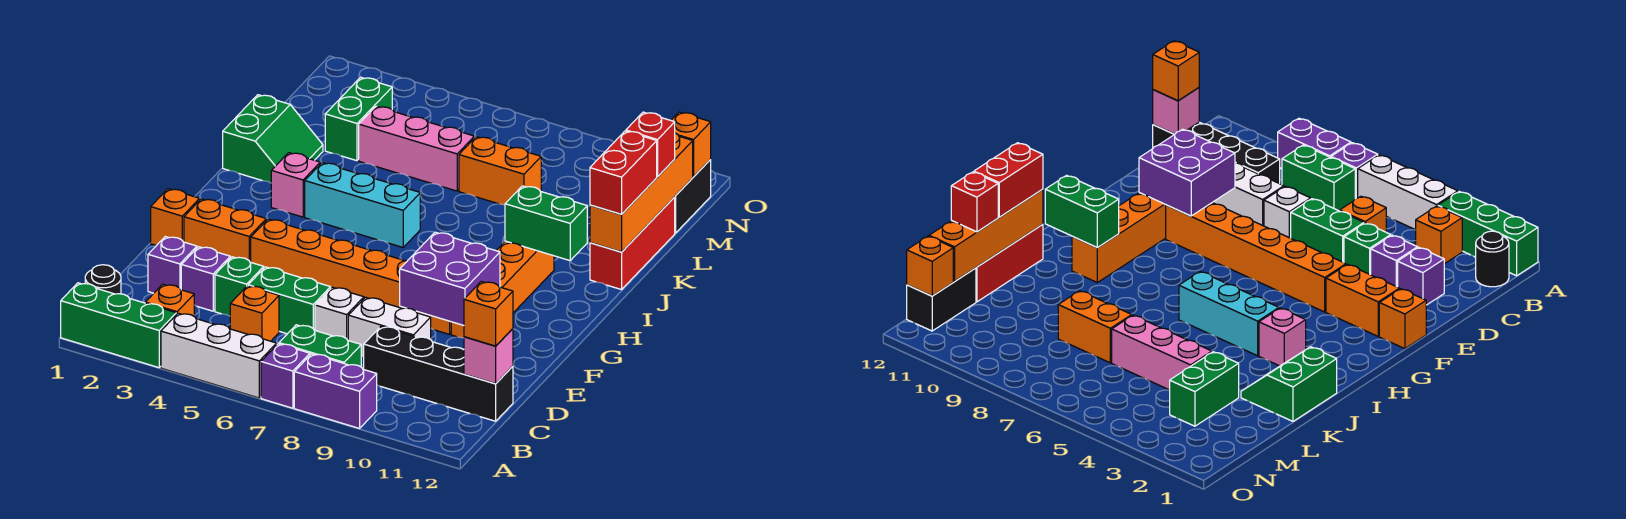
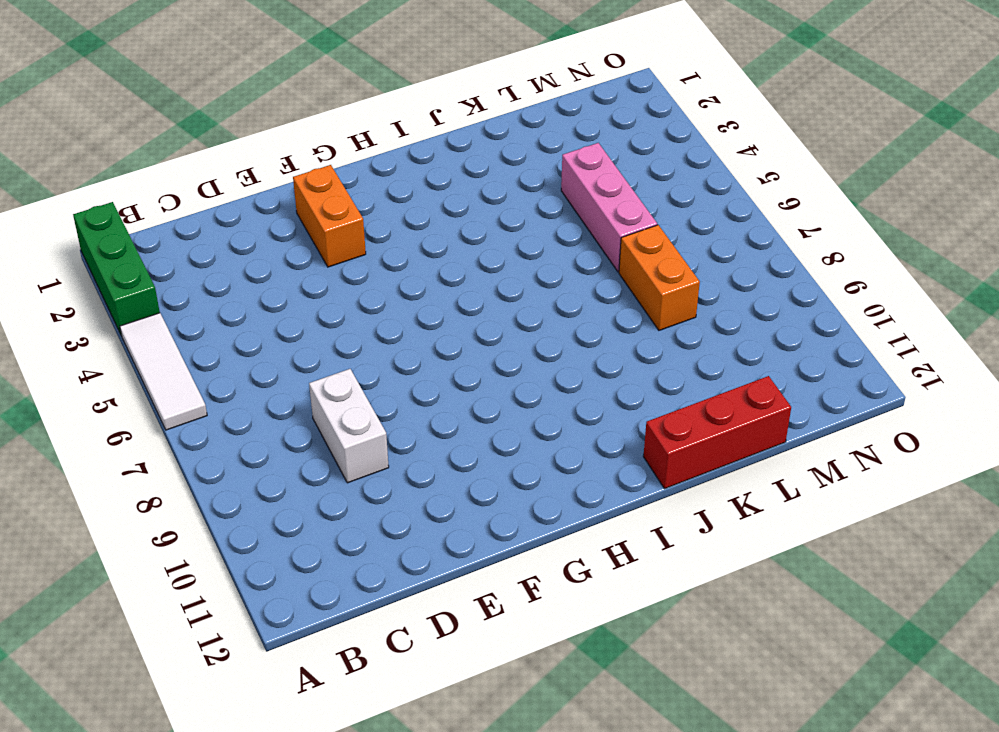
white tile A4:A6 level 1 -> white brick A4:A6 level 1
none -> purple brick A7 level 1
none -> purple brick A8:A9 level 1
none -> black round brick B1 level 1
none -> orange brick B3 level 1

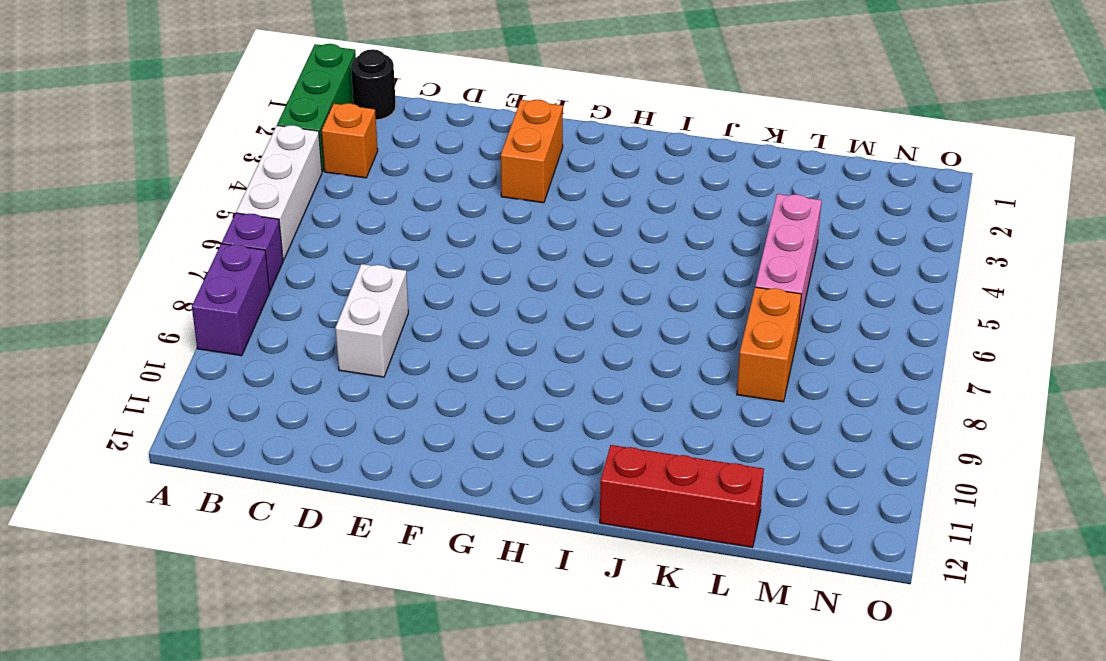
none -> green brick B7:B8 level 1
none -> orange brick C5 level 1
none -> black brick C9:C12 level 1
none -> purple brick D2 level 1

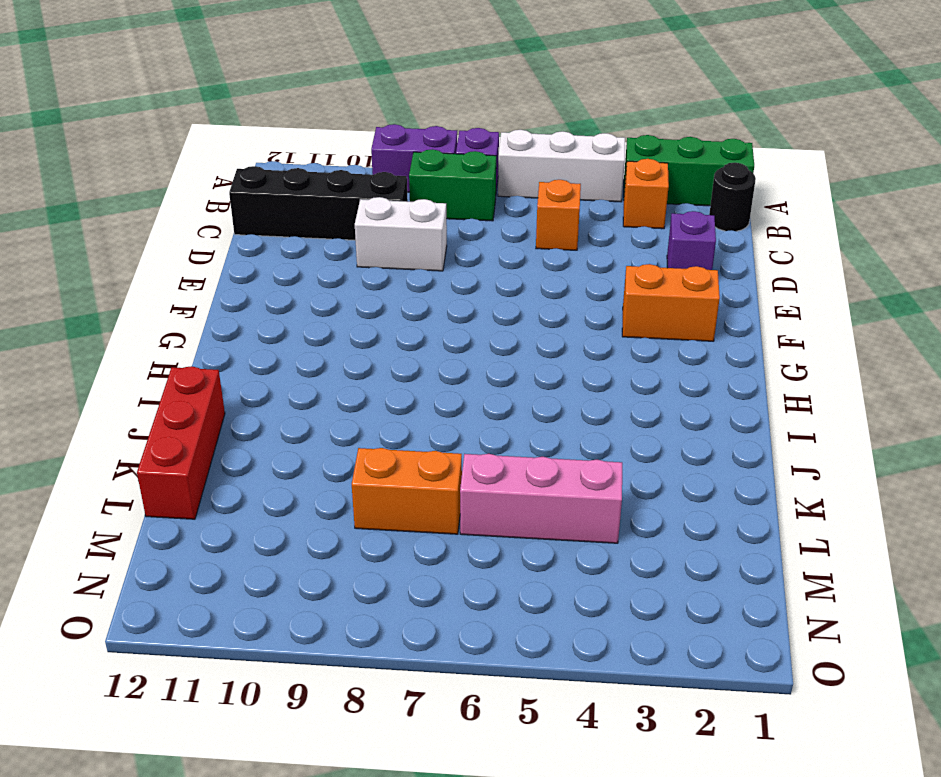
none -> purple brick D3 level 1
none -> green brick D4 level 1
none -> green brick D5:D6 level 1
none -> white brick D7 level 1

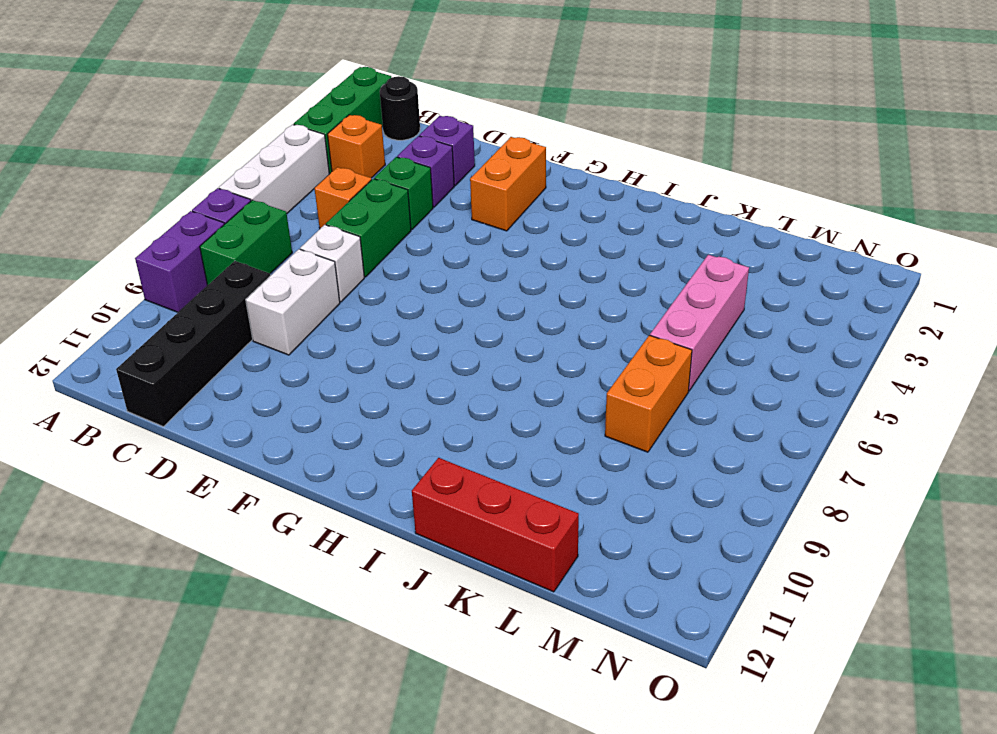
none -> orange brick F1 level 1
none -> orange brick F4:F9 level 1
none -> orange brick F10:I10 level 1
none -> pink brick I3 level 1

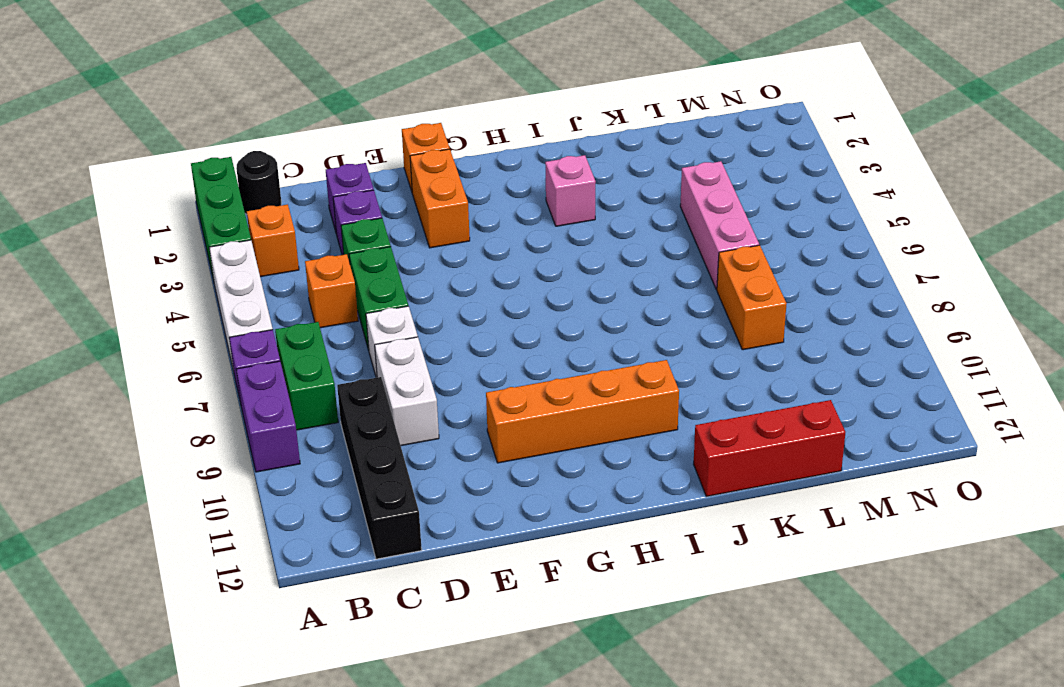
none -> orange brick F4:F9 level 1
none -> cyan brick I4:I6 level 1
none -> green slope J1:K2 level 1 top 1
none -> green brick L3:M3 level 1

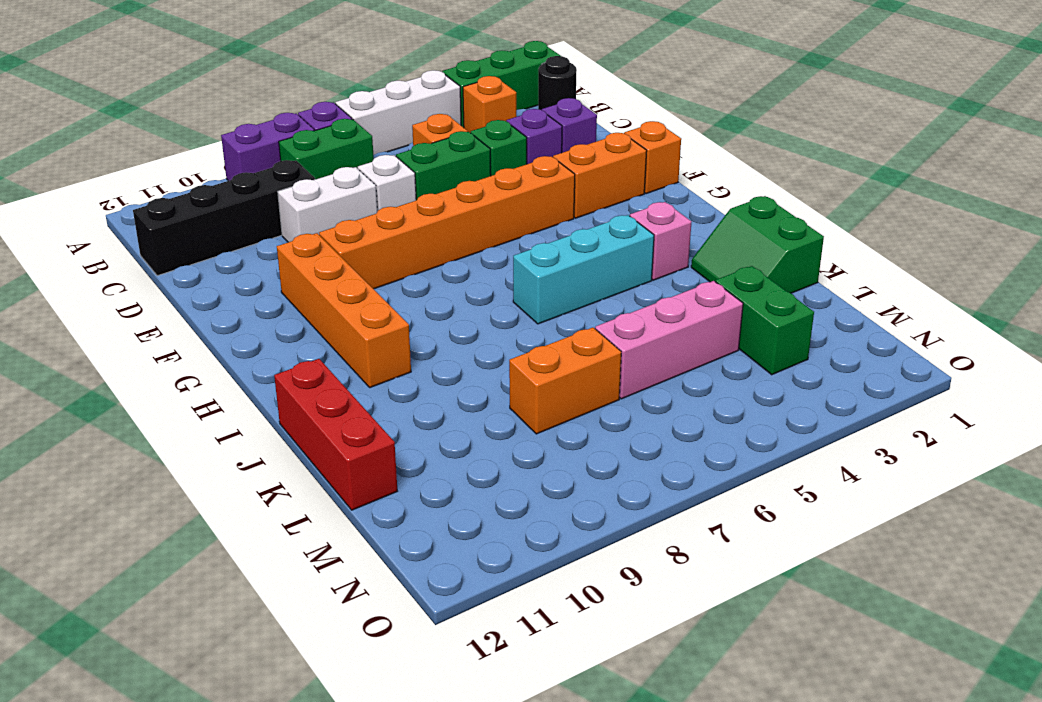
none -> black brick M12:N12 level 1
none -> pink brick C12 level 2
none -> purple brick E9:F10 level 2
none -> green brick I10:I11 level 2

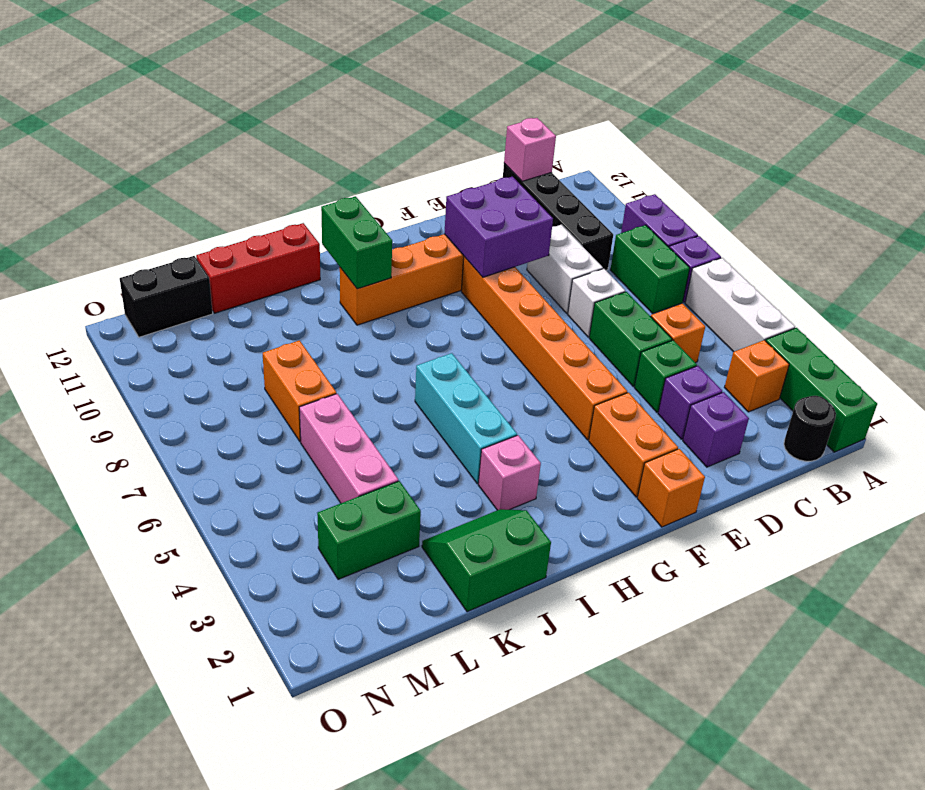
none -> orange brick J12:M12 level 2
none -> orange brick N12 level 2
none -> orange brick C12 level 3
none -> red brick J12:K12 level 3

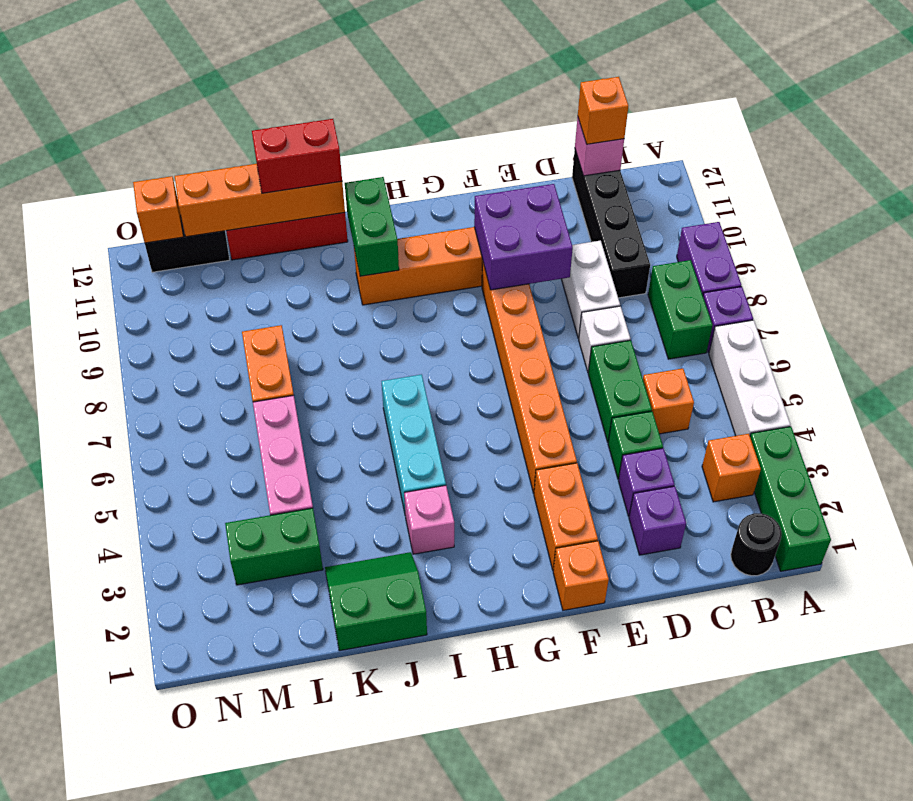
none -> red brick L12 level 3

